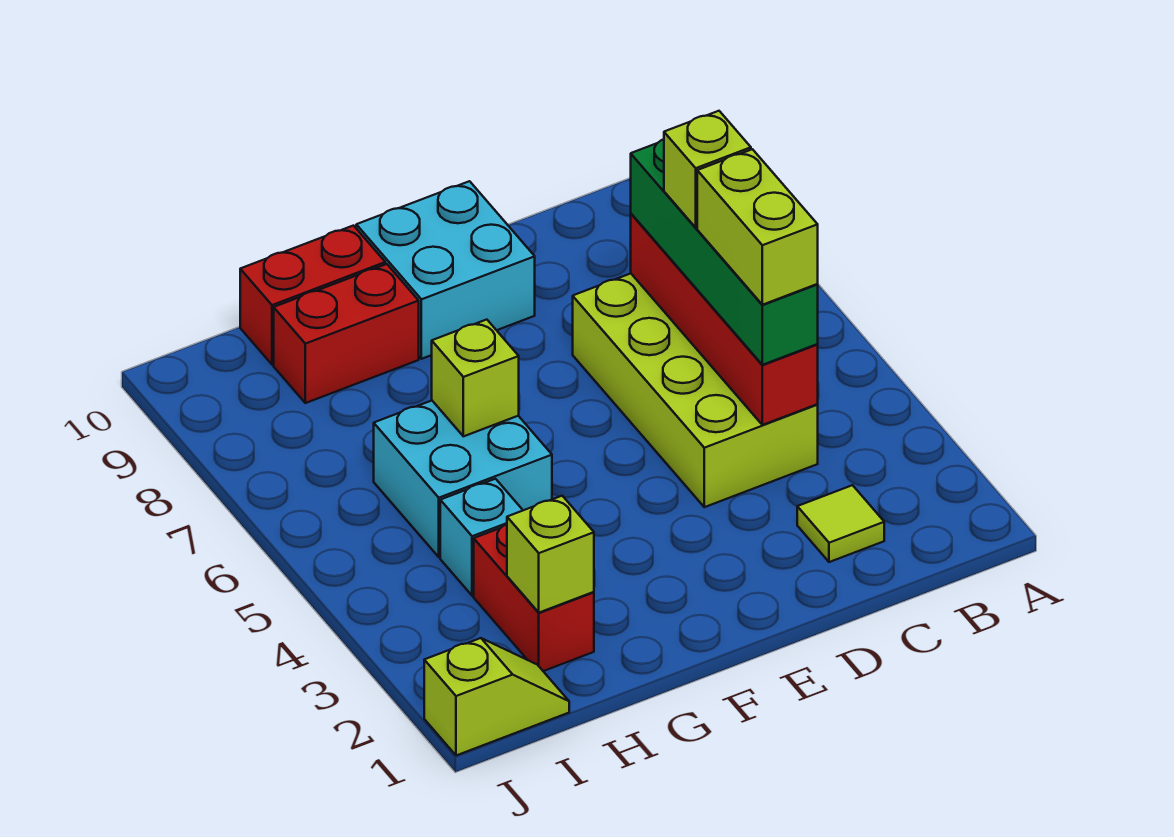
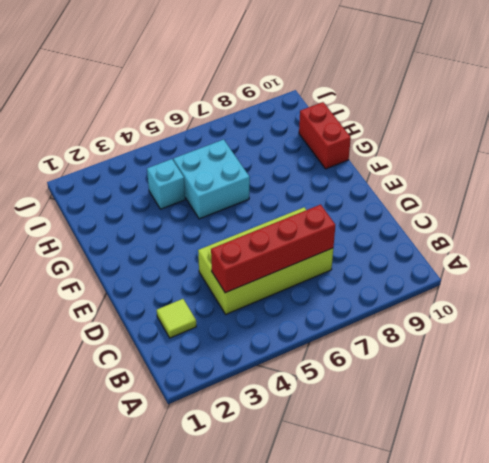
none -> cyan brick E9:F10 level 1
none -> red brick G9:H9 level 1
none -> red brick H2:H3 level 1

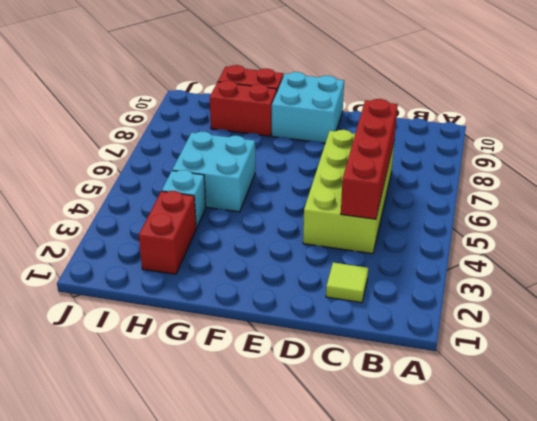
none -> lime slope I1:J1 level 1 top J
none -> lime brick G6 level 2
none -> lime brick H2 level 2

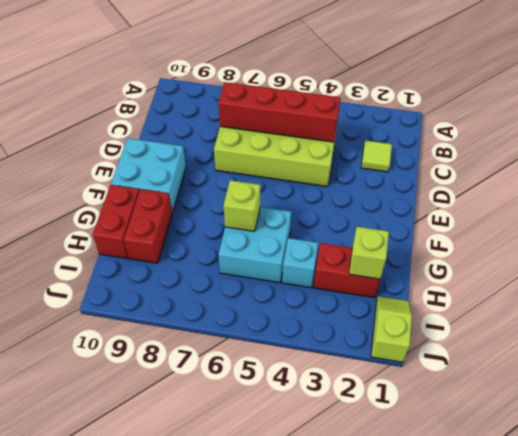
none -> green brick C4:C7 level 3
none -> lime brick C4:C5 level 4
none -> lime brick C6 level 4

